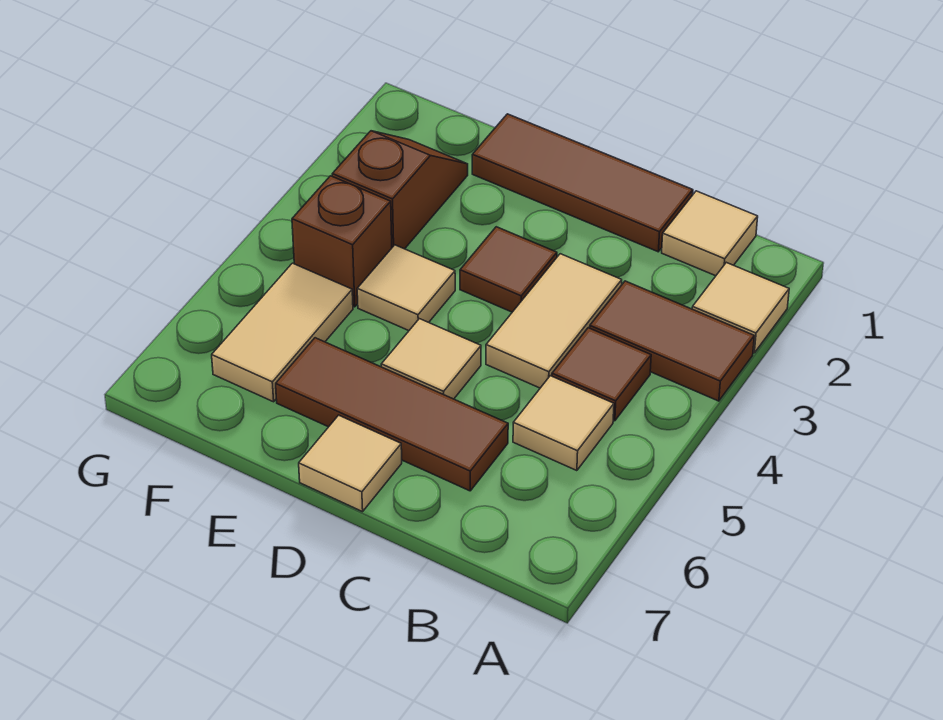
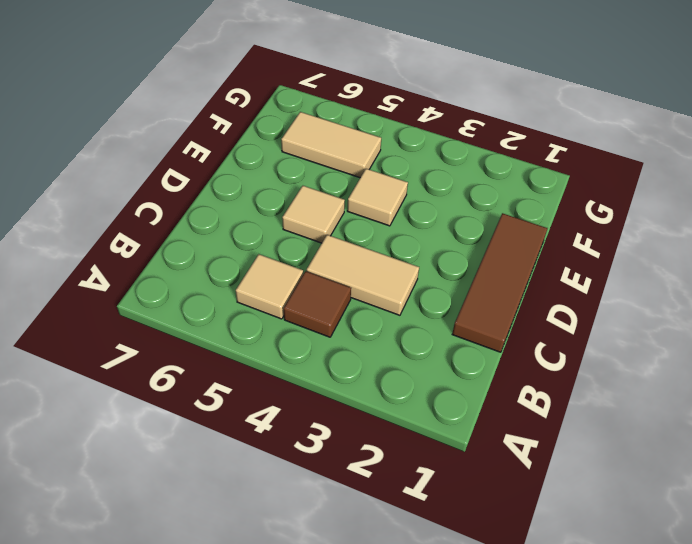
none -> tan tile A2 level 1
none -> brown tile A3:B3 level 1
none -> tan tile B1 level 1

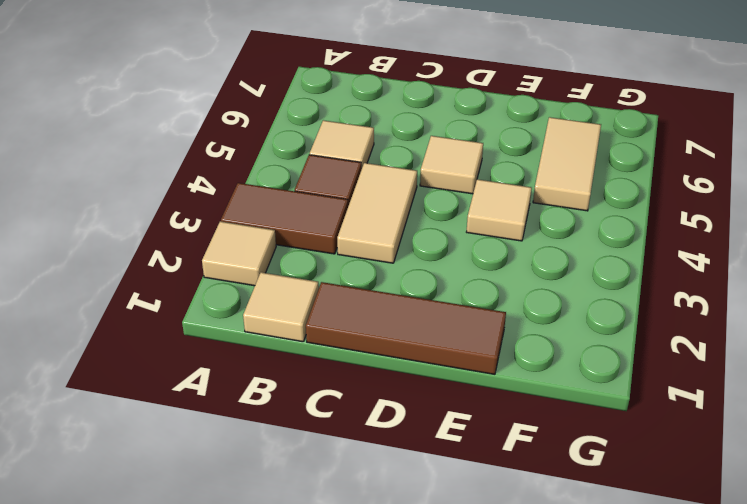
none -> brown tile C6:E6 level 1
none -> brown tile D3 level 1
none -> tan tile D7 level 1

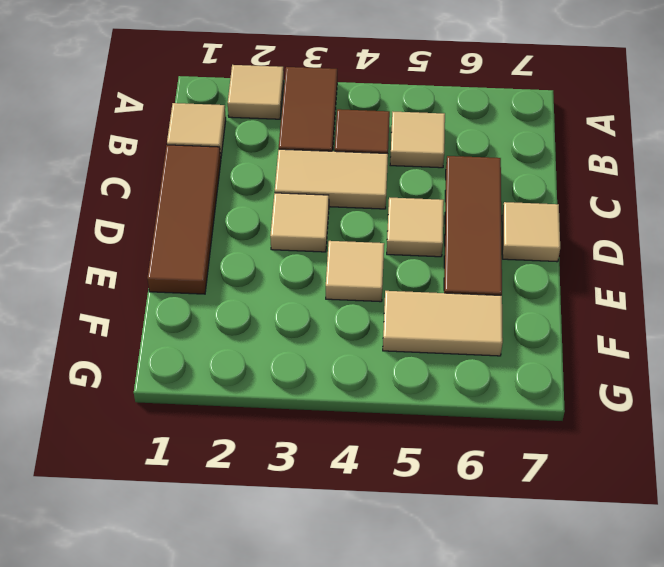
tan tile D3 level 1 -> brown tile D3 level 1
none -> brown slope F2:F3 level 1 top 3
none -> brown brick F4 level 1

